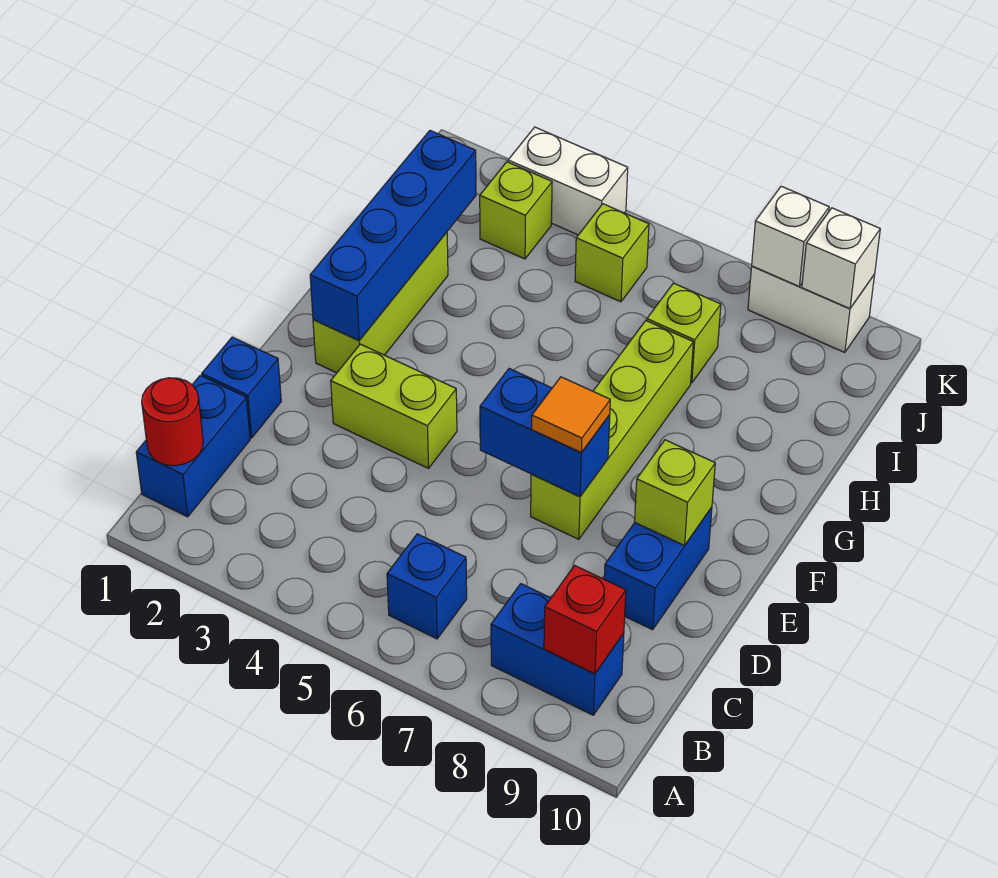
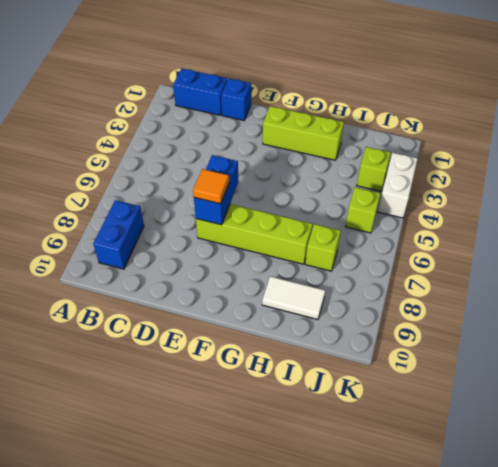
white tile H9:I9 level 1 -> none
none -> blue brick B6 level 1
none -> blue brick D9:E9 level 1
none -> lime brick E3:E4 level 1

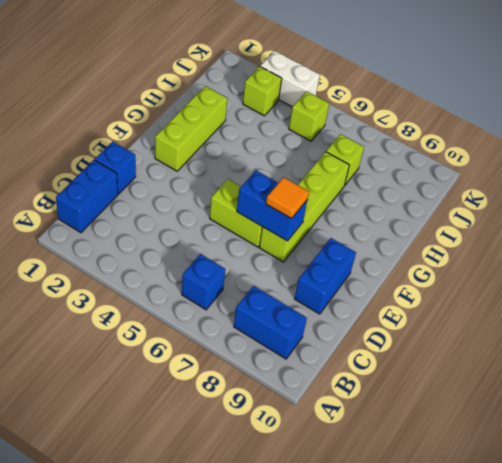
lime brick E5:E6 level 1 -> lime brick E3:E4 level 1
none -> white brick K8:K9 level 1
none -> red round brick B1 level 2
none -> red brick B9 level 2

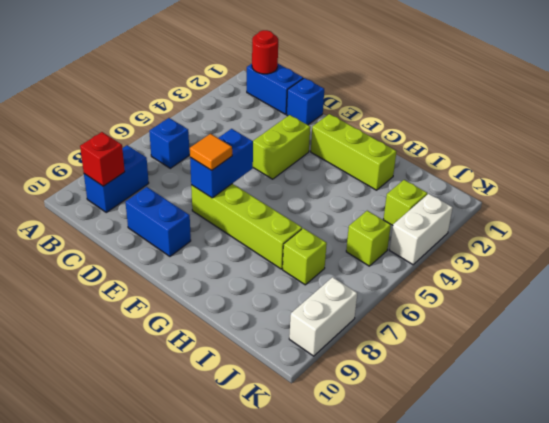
none -> lime brick E9 level 2
none -> blue brick F2:I2 level 2
none -> white brick K8 level 2

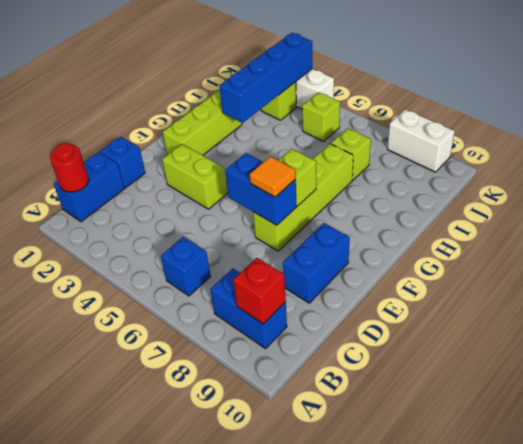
lime brick F7 level 2 -> lime brick E9 level 2
blue brick H3:K3 level 2 -> blue brick F2:I2 level 2
none -> white brick K8 level 2
none -> white brick K9 level 2

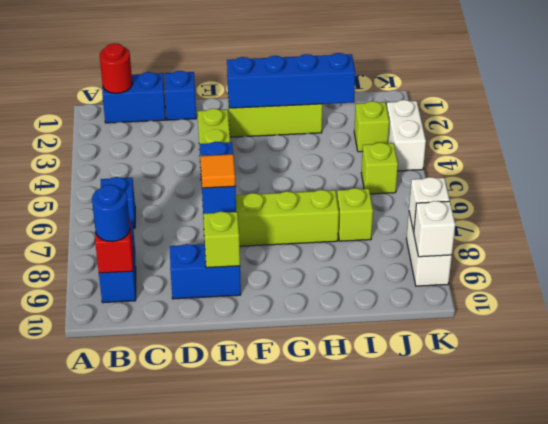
blue round brick B9 level 3 -> none

